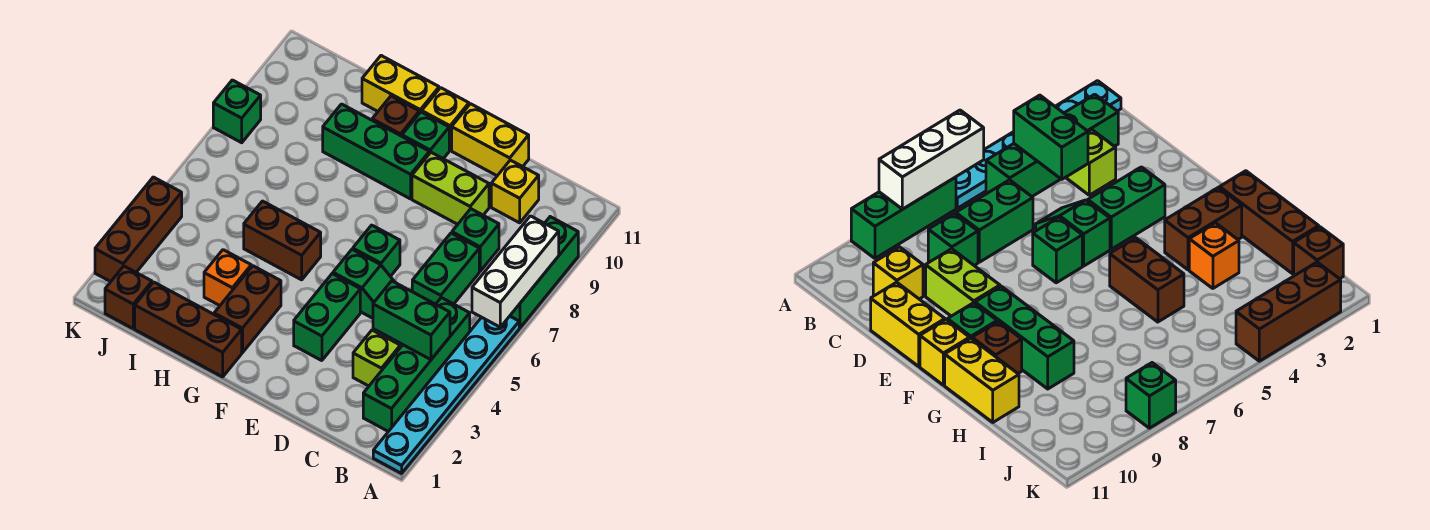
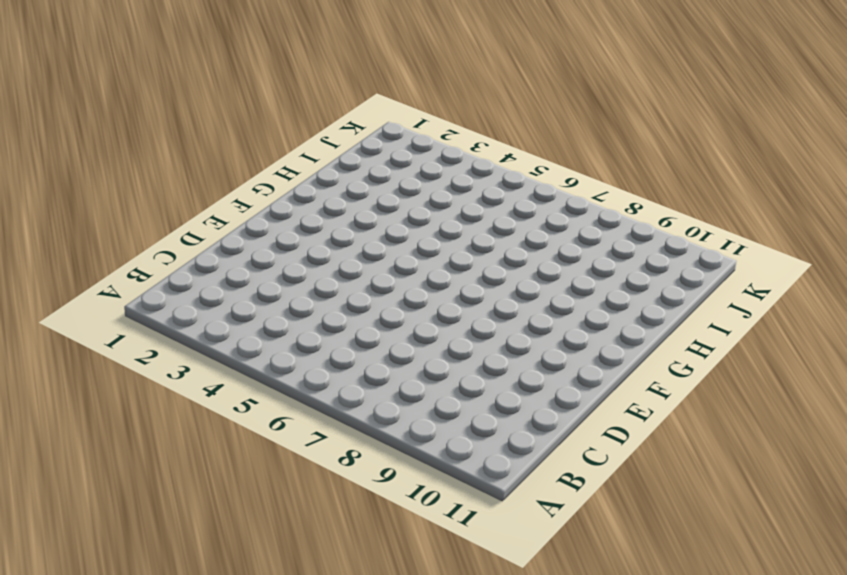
none -> cyan plate A1:A6 level 1
none -> green brick A7:A9 level 1
none -> green brick B2:B5 level 1

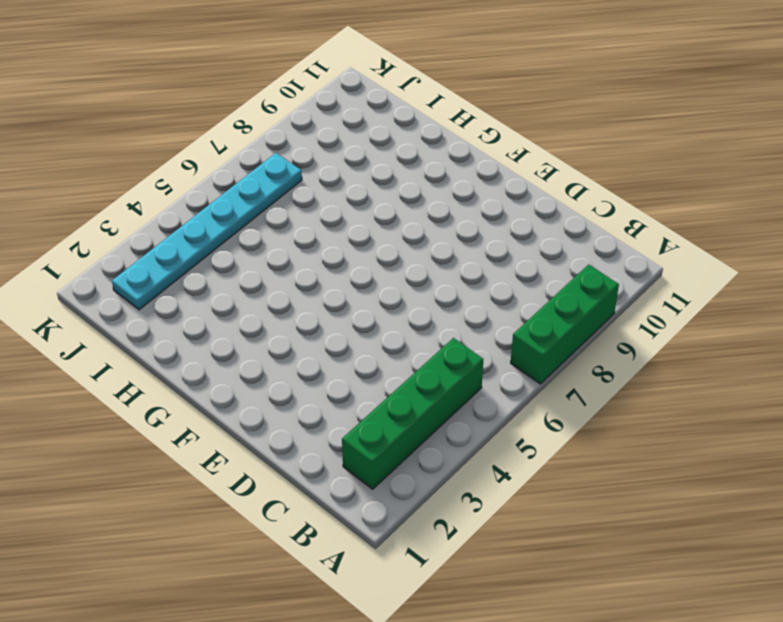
cyan plate J2:J7 level 1 -> cyan plate A1:A6 level 1
none -> lime brick C3 level 1
none -> green brick C6:C7 level 1
none -> green brick C8 level 1

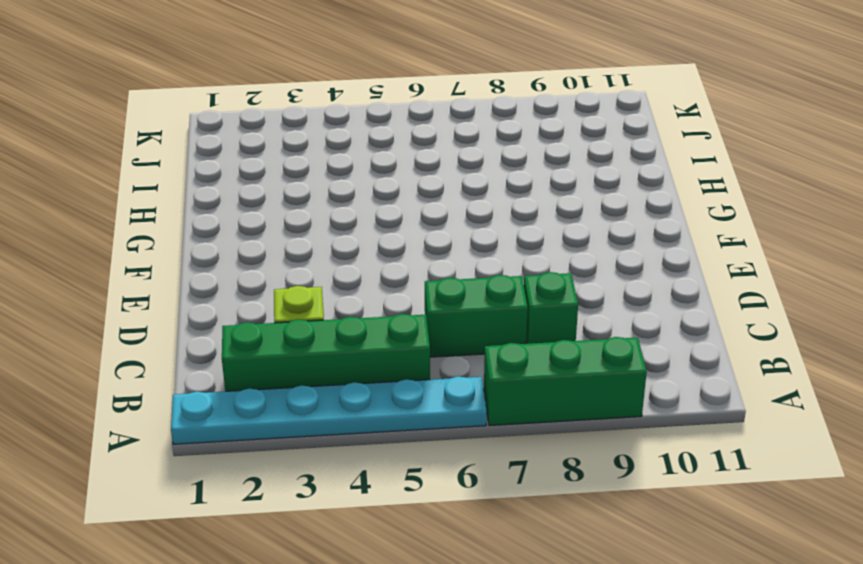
none -> yellow brick C10 level 1
none -> green slope D5:E5 level 1 top E
none -> lime brick D9:E9 level 1

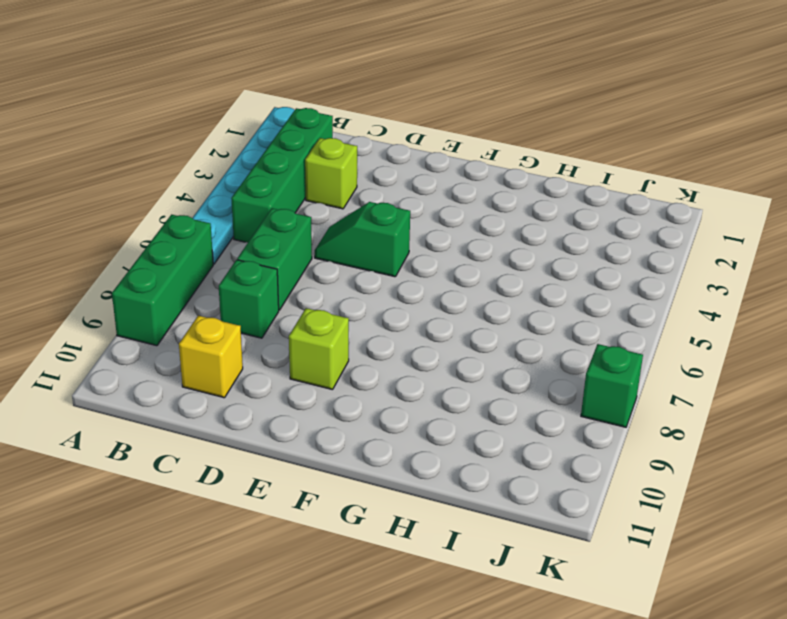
lime brick E9 level 1 -> lime brick D9:E9 level 1
none -> yellow brick D11:E11 level 1
none -> green brick E3:E4 level 1
none -> green brick E6 level 1

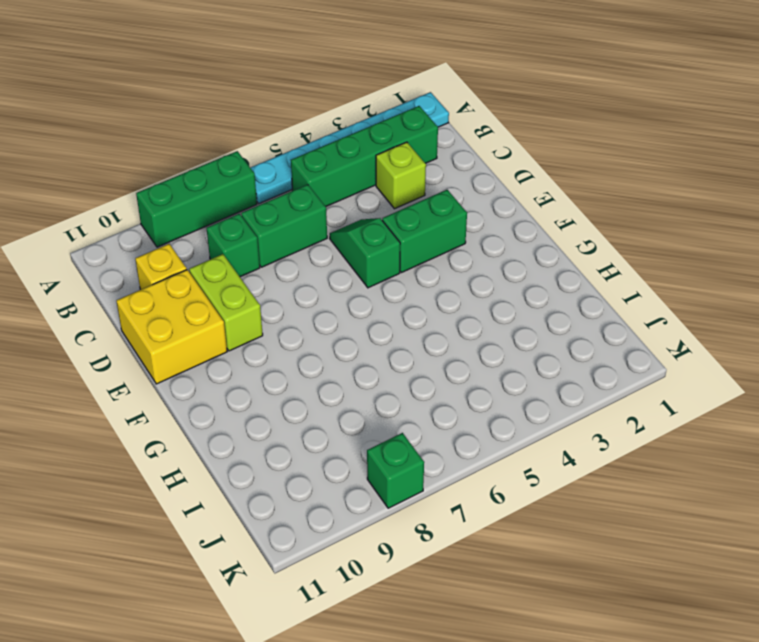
yellow brick D10:E11 level 1 -> yellow brick D11:E11 level 1
none -> green brick E6 level 1
none -> green brick F9:H9 level 1
none -> green brick F10 level 1

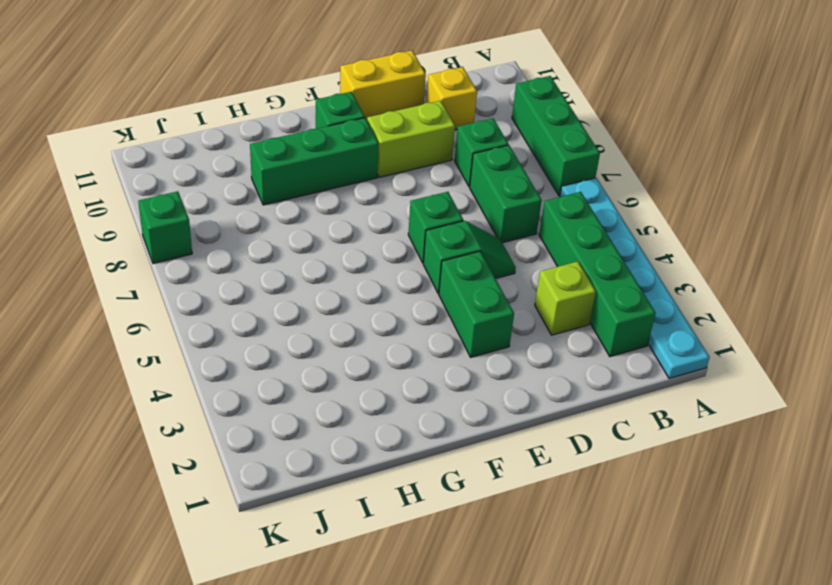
none -> yellow brick F11 level 1
none -> brown brick G1:I1 level 1
none -> brown brick G2:G3 level 1

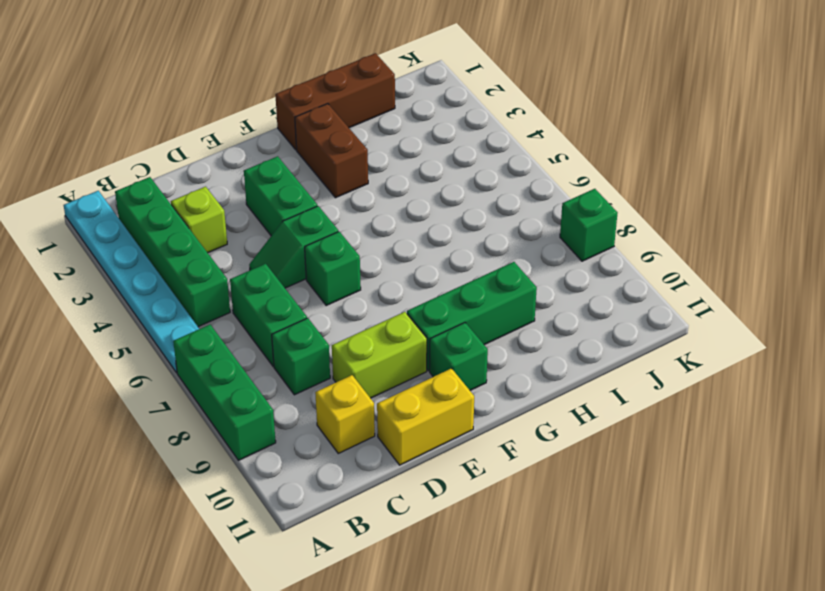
none -> yellow brick F11 level 1
none -> brown brick G5:H5 level 1
none -> brown brick G10 level 1

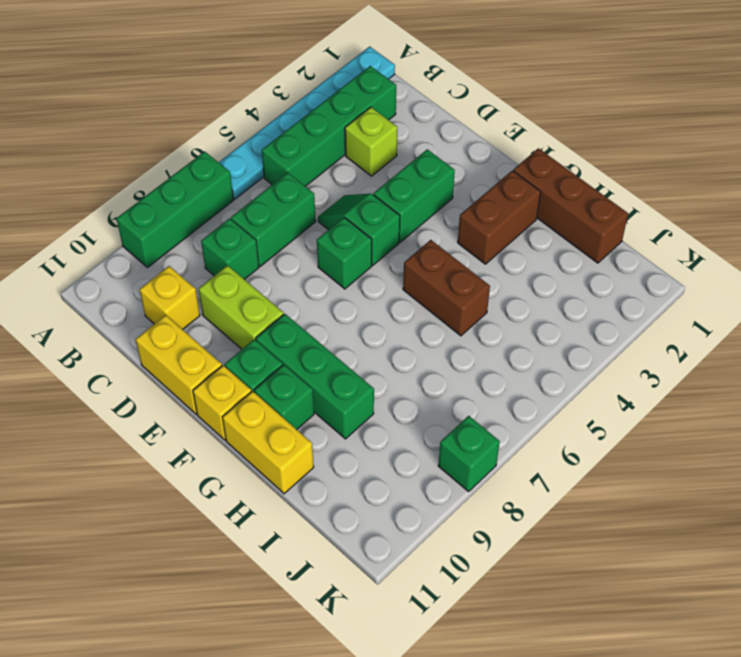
green brick G10 level 1 -> brown brick G10 level 1
none -> orange brick H3 level 1
none -> brown brick J1 level 1
none -> brown brick K2:K4 level 1

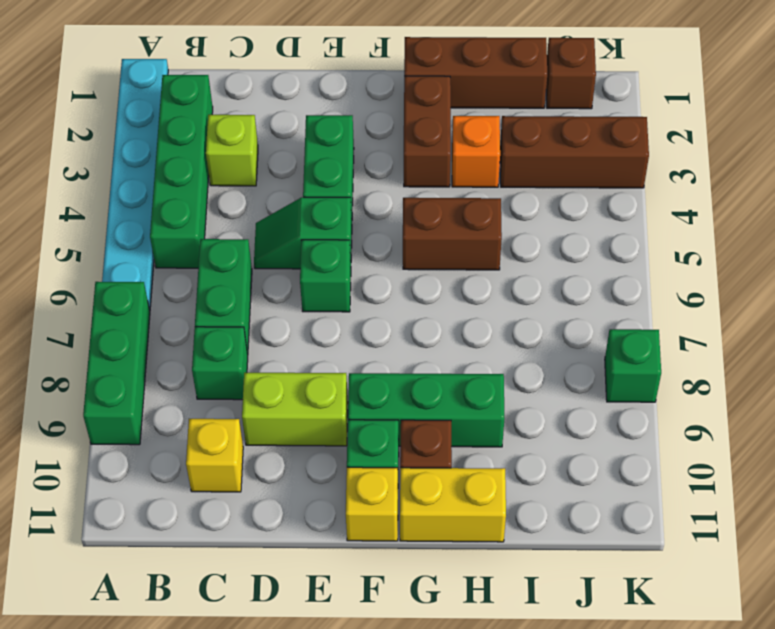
brown brick I3:K3 level 1 -> brown brick K2:K4 level 1
none -> yellow brick D11:E11 level 1
none -> white brick A6:A8 level 2
none -> green brick B4:C4 level 2

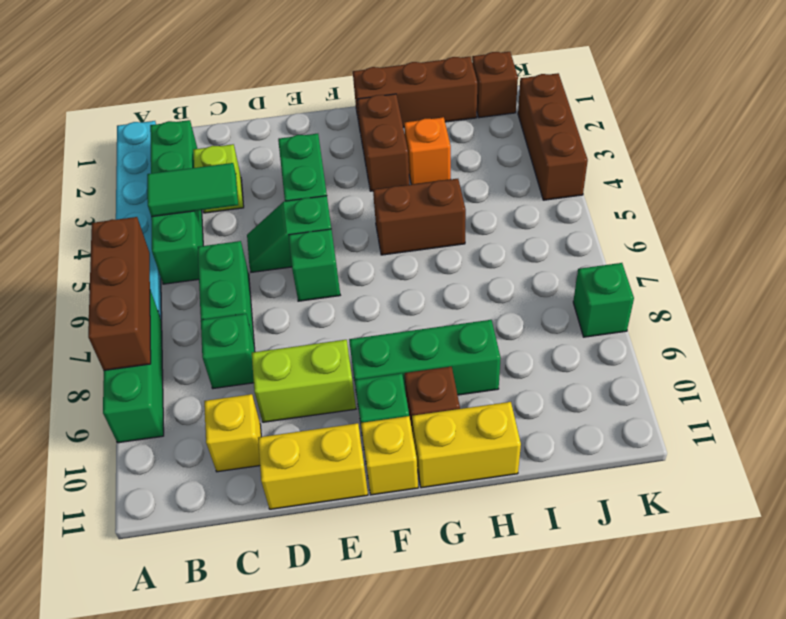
brown brick A6:A8 level 2 -> white brick A6:A8 level 2
green tile B4:C4 level 2 -> green brick B4:C4 level 2

